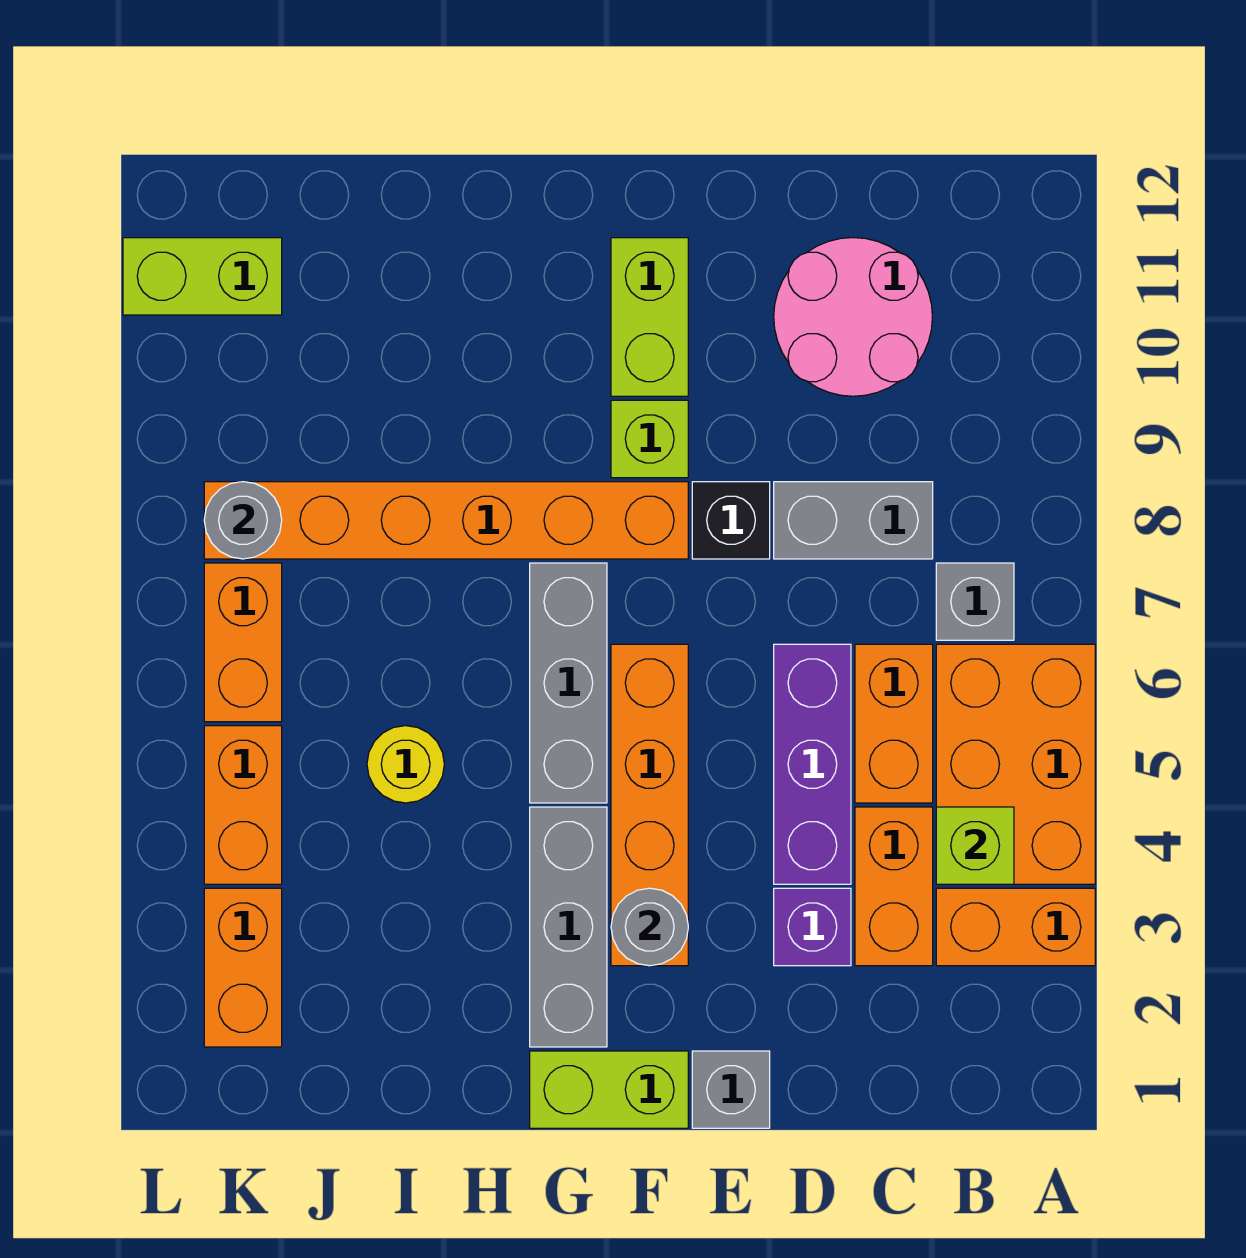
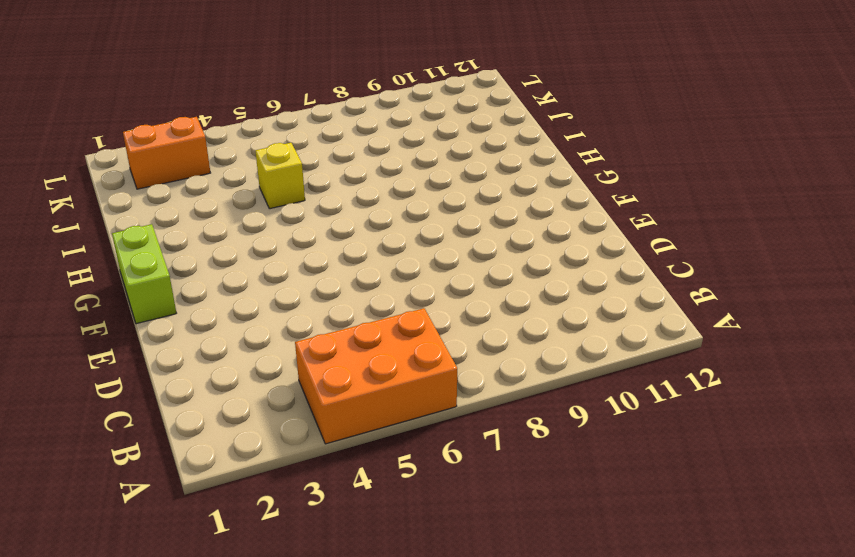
yellow brick I5 level 1 -> yellow round brick I5 level 1
none -> orange brick A3:B3 level 1
none -> grey brick B7 level 1
none -> orange brick C3:C4 level 1

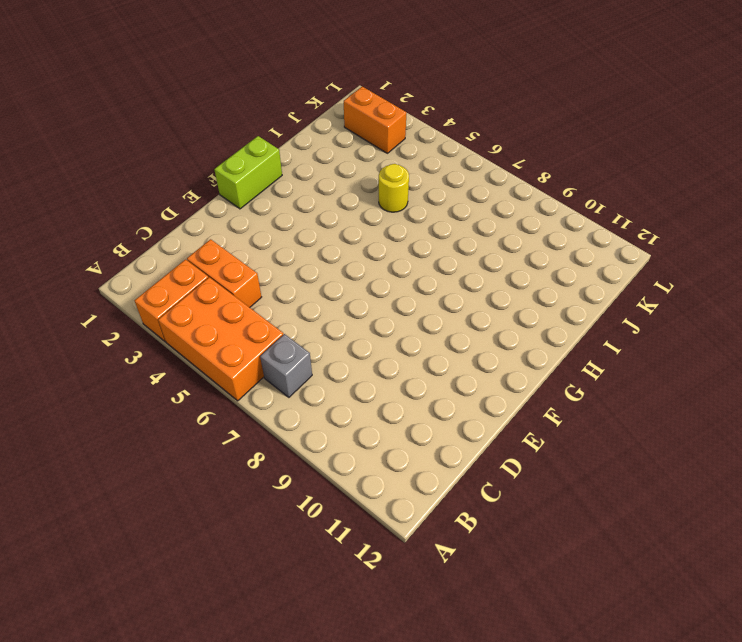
none -> orange brick C5:C6 level 1
none -> grey brick C8:D8 level 1
none -> pink round brick C10:D11 level 1

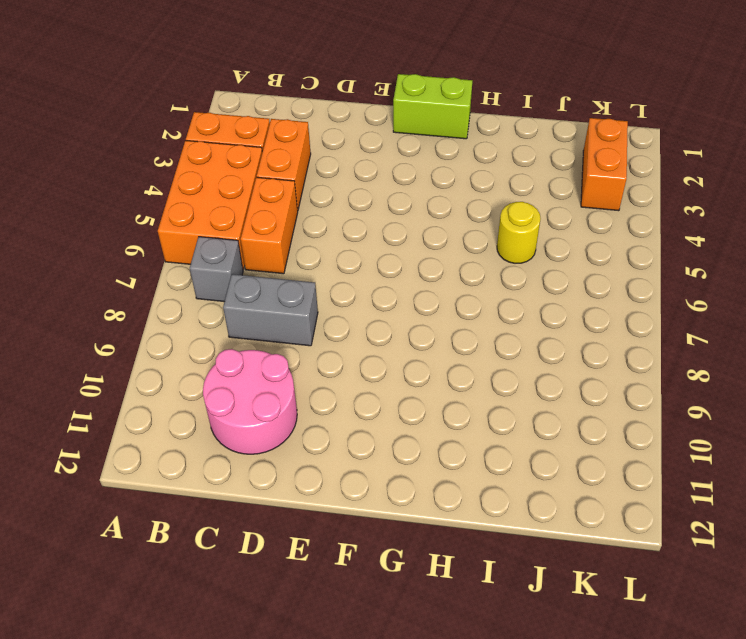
none -> purple brick D3 level 1
none -> purple brick D4:D6 level 1
none -> grey brick E1 level 1

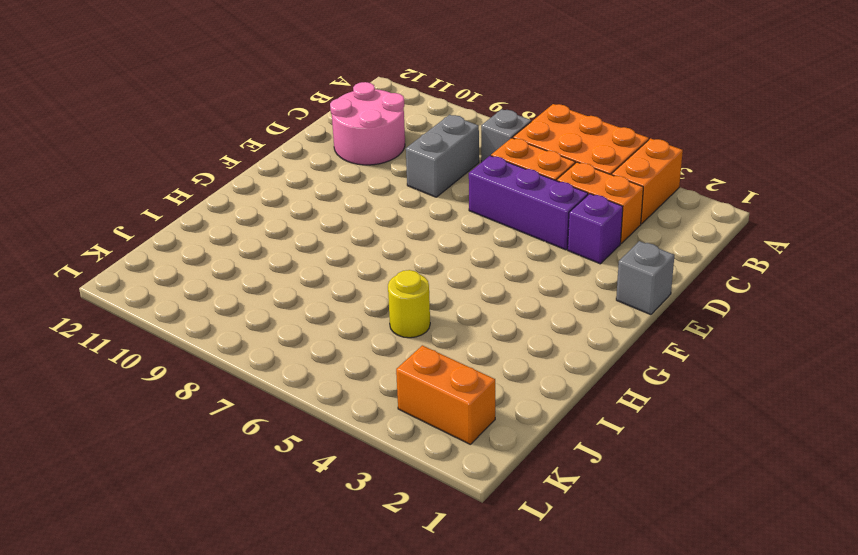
none -> black brick E8 level 1
none -> lime brick F1:G1 level 1
none -> orange brick F3:F6 level 1

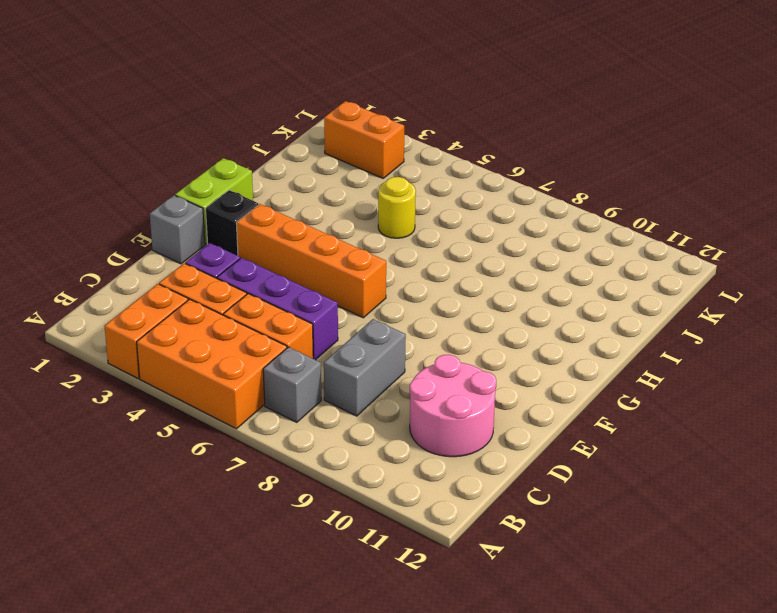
black brick F2 level 1 -> black brick E8 level 1
none -> orange brick F8:K8 level 1
none -> lime brick F9 level 1
none -> lime brick F10:F11 level 1

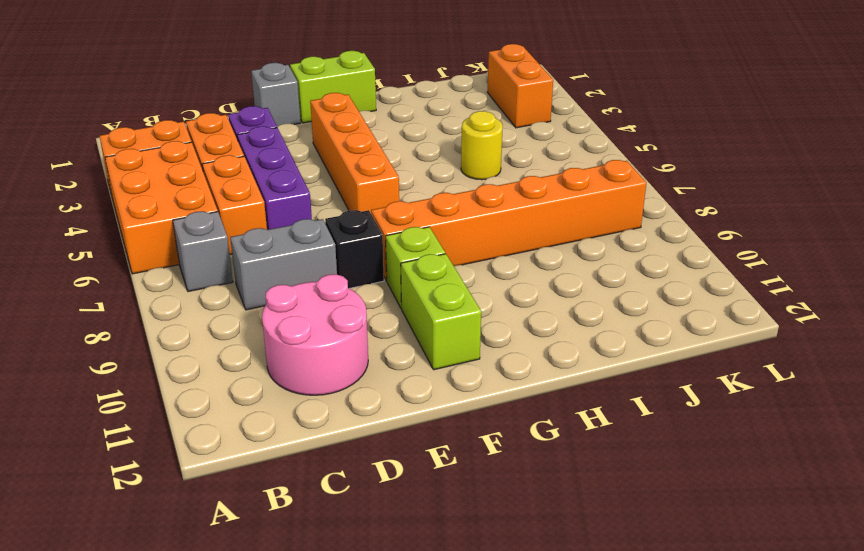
none -> grey brick G2:G4 level 1
none -> grey brick G5:G7 level 1
none -> orange brick K4:K5 level 1

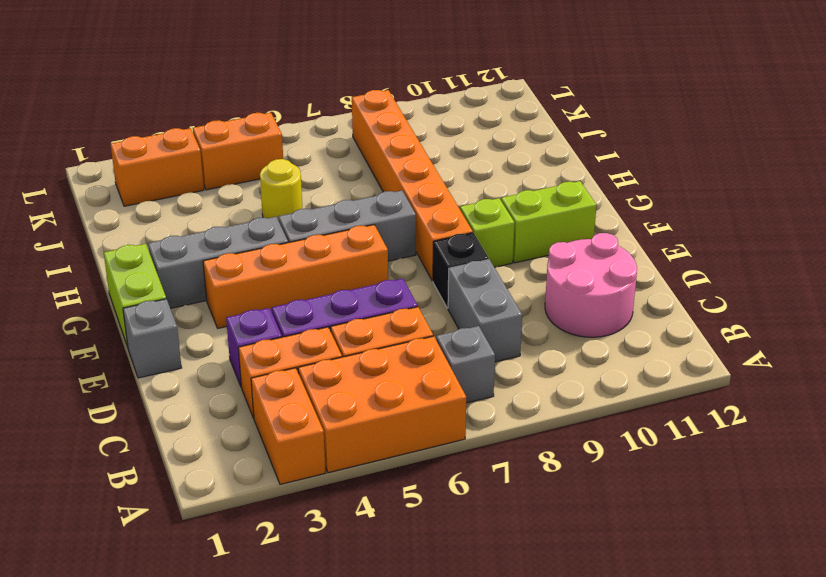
none -> orange brick K6:K7 level 1
none -> lime brick K11:L11 level 1
none -> lime brick B4 level 2

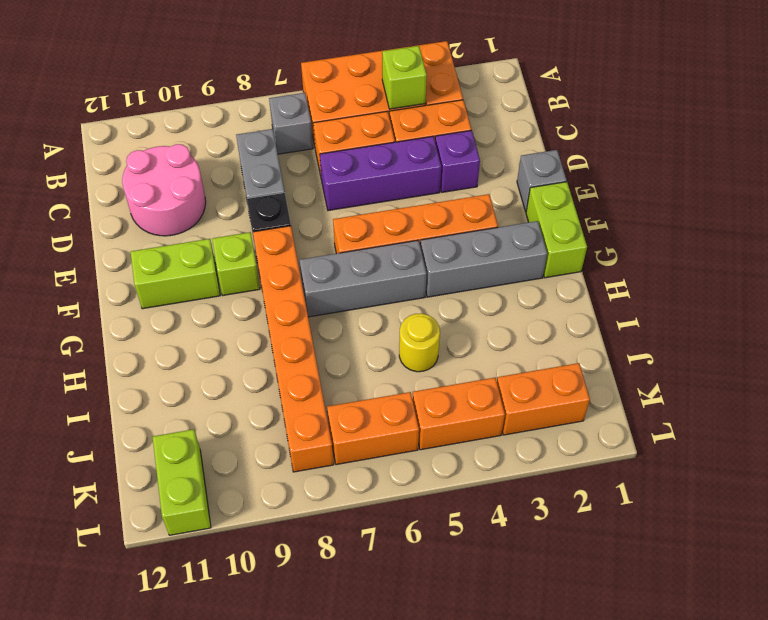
none -> grey round brick F3 level 2
none -> grey round brick K8 level 2

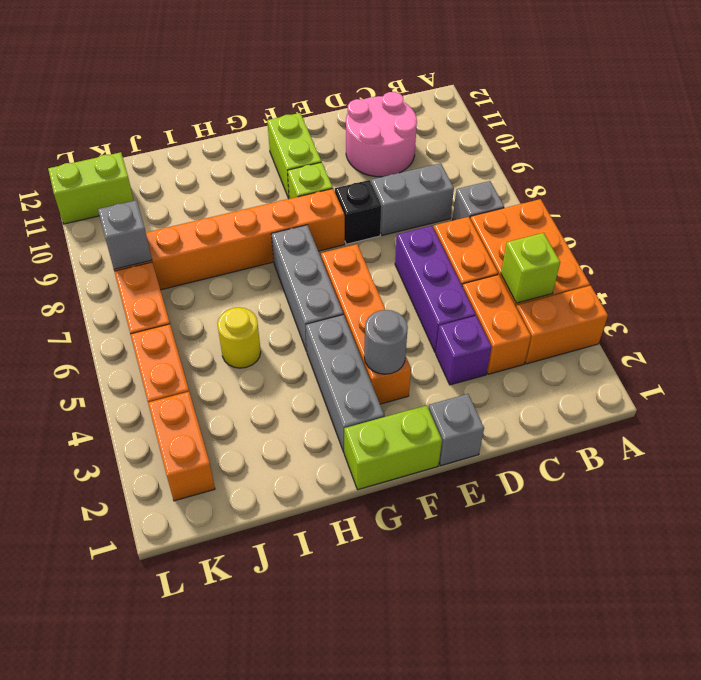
grey brick K8 level 2 -> grey round brick K8 level 2

